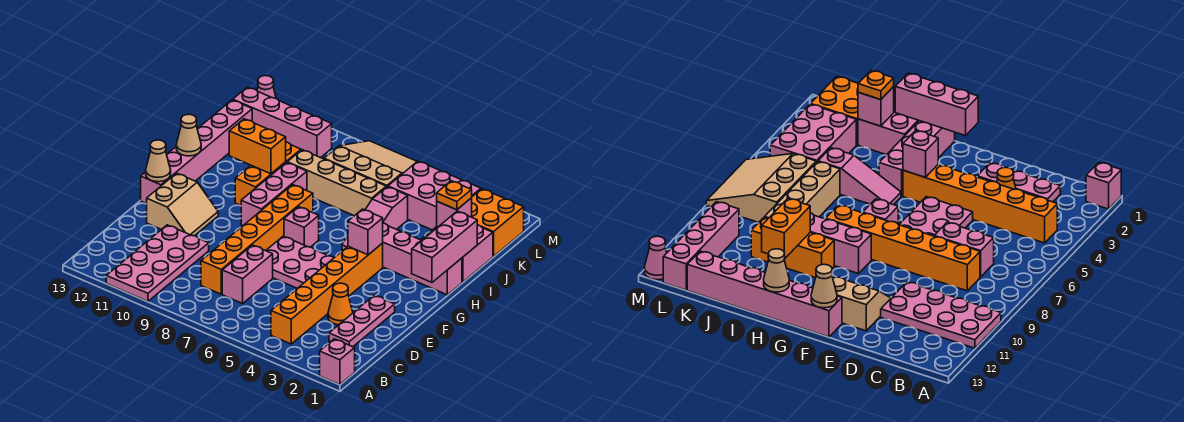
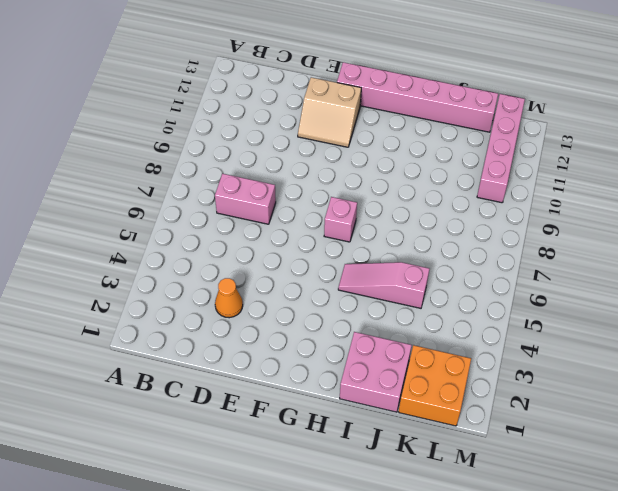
none -> pink brick A1 level 1
none -> pink plate A10:D11 level 1
none -> orange brick B4:G4 level 1

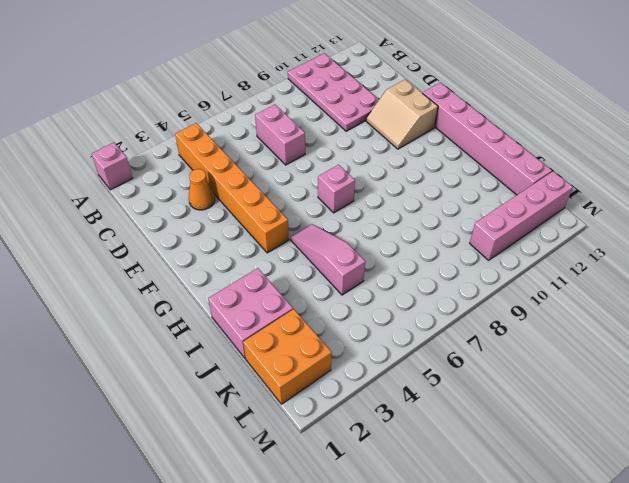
none -> pink plate C2:E2 level 1
none -> orange brick C8:H8 level 1
none -> pink plate E5:F7 level 1

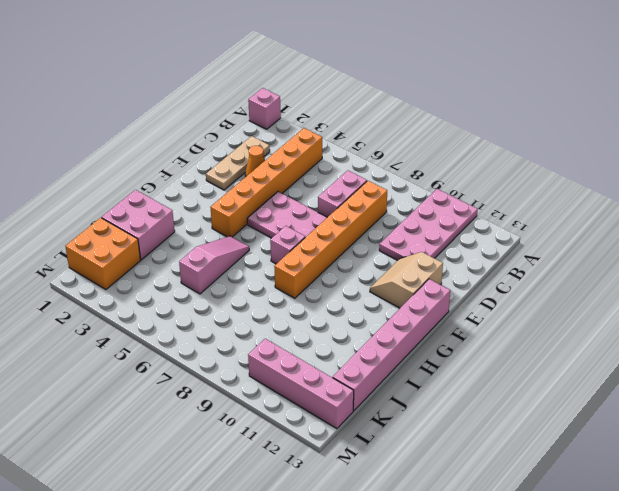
tan plate C2:E2 level 1 -> pink plate C2:E2 level 1
none -> pink brick G9:I9 level 1
none -> pink brick H1:H4 level 1
none -> orange brick H10:J10 level 1

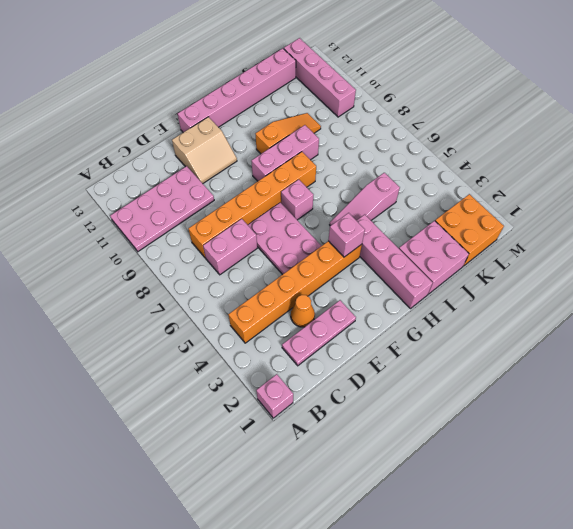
orange slope H10:J10 level 1 top H -> orange brick H10:J10 level 1
none -> tan brick J6:J9 level 1
none -> pink brick K3:L5 level 1
none -> tan slope K6:M8 level 1 top K

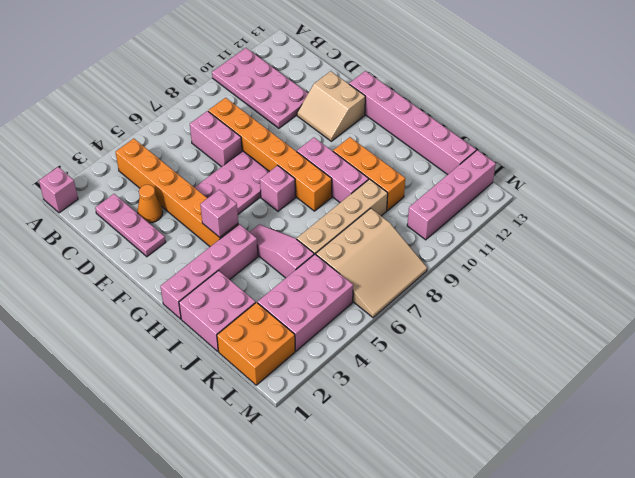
none -> pink cone M13 level 1
none -> tan cone F13 level 2
none -> pink brick G1:I1 level 2

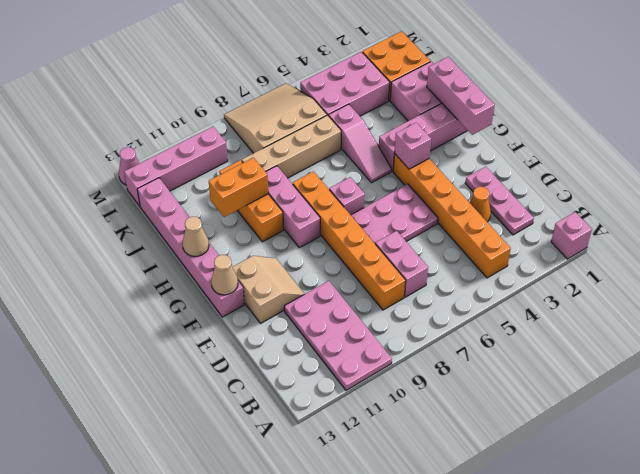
none -> pink brick J2 level 2
none -> orange plate J2 level 3

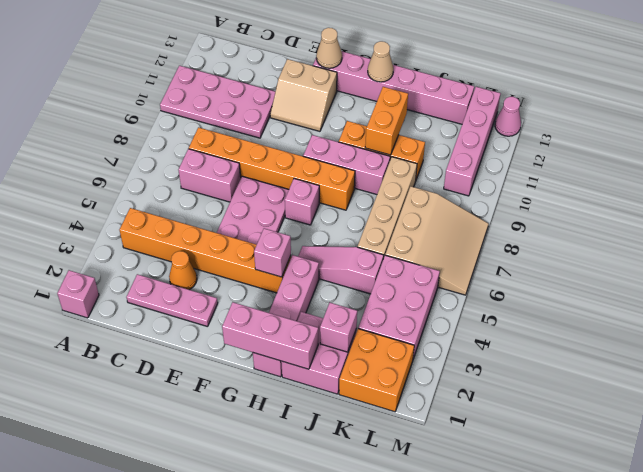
none -> orange plate J2 level 3

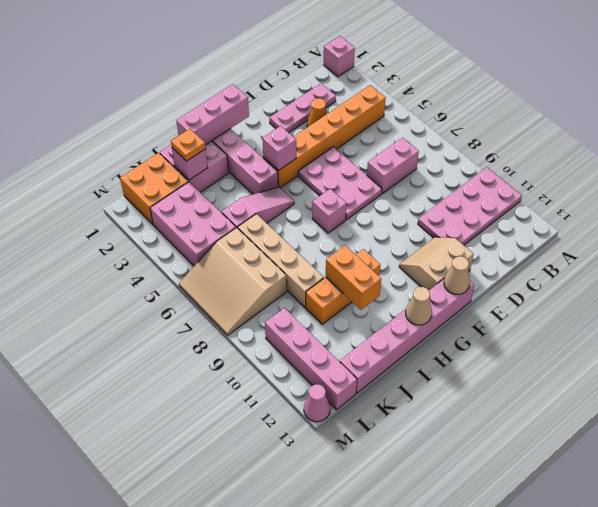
none -> orange brick C8:H8 level 1
none -> pink brick G9:I9 level 1

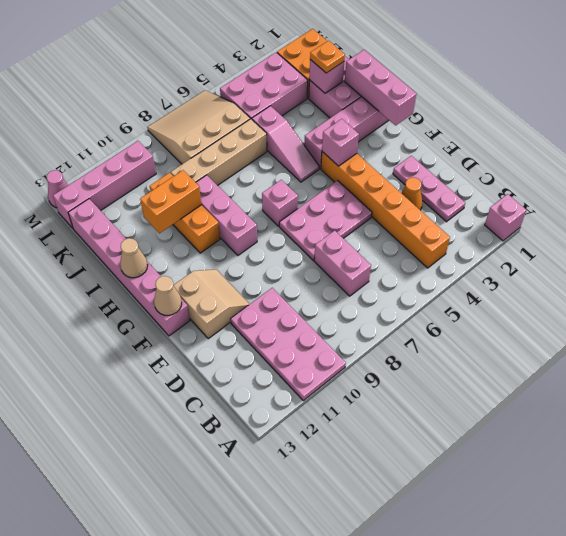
none -> orange brick C8:H8 level 1

